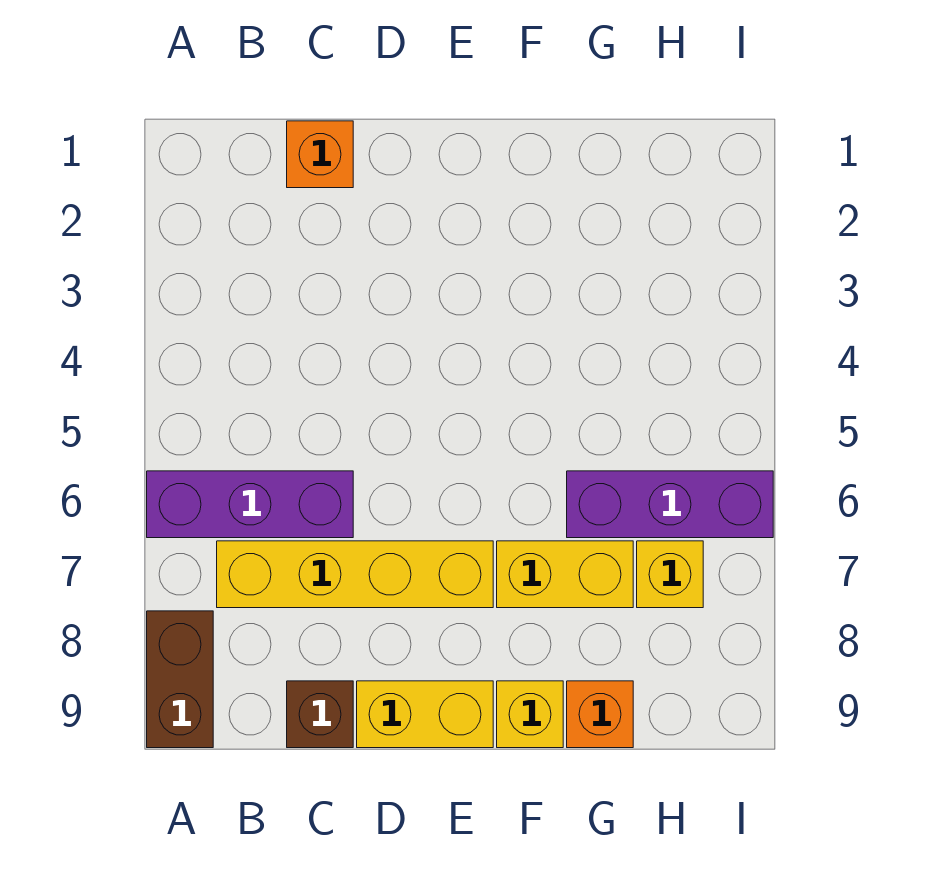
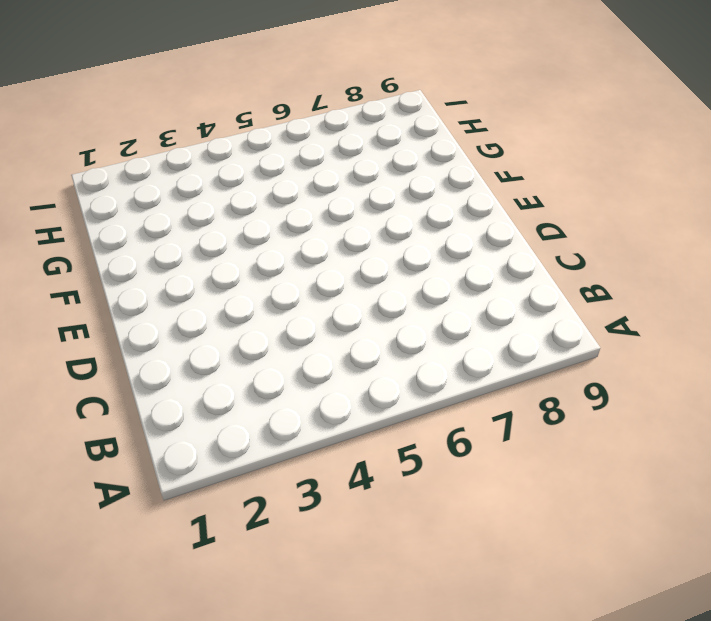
none -> purple brick A6:C6 level 1
none -> brown brick A8:A9 level 1

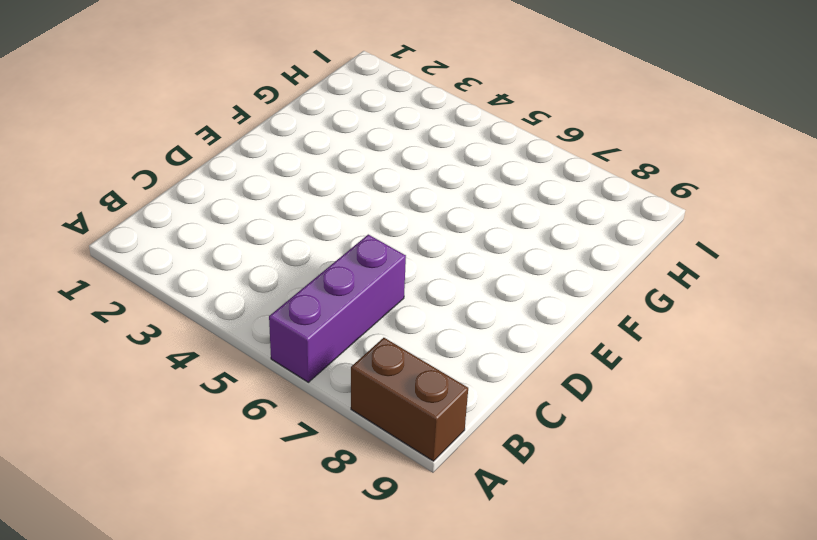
none -> yellow brick B7:E7 level 1
none -> orange brick C1 level 1

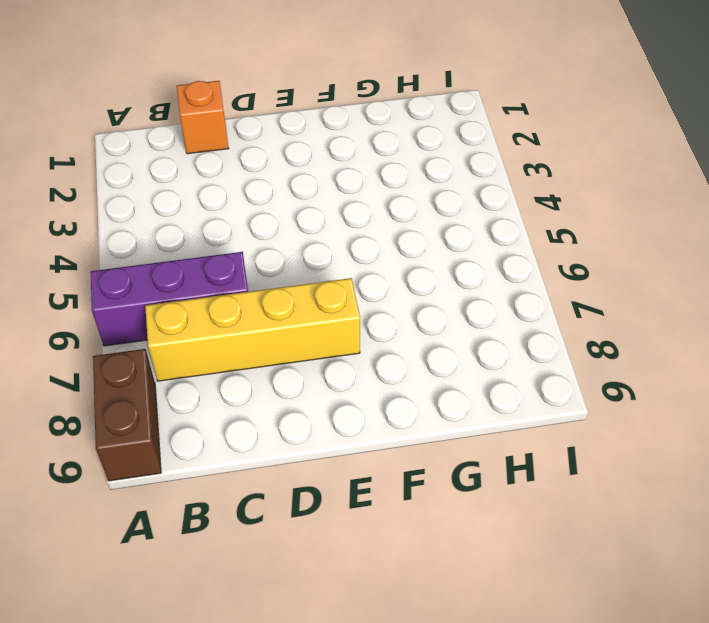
none -> brown brick C9 level 1
none -> yellow brick D9:E9 level 1

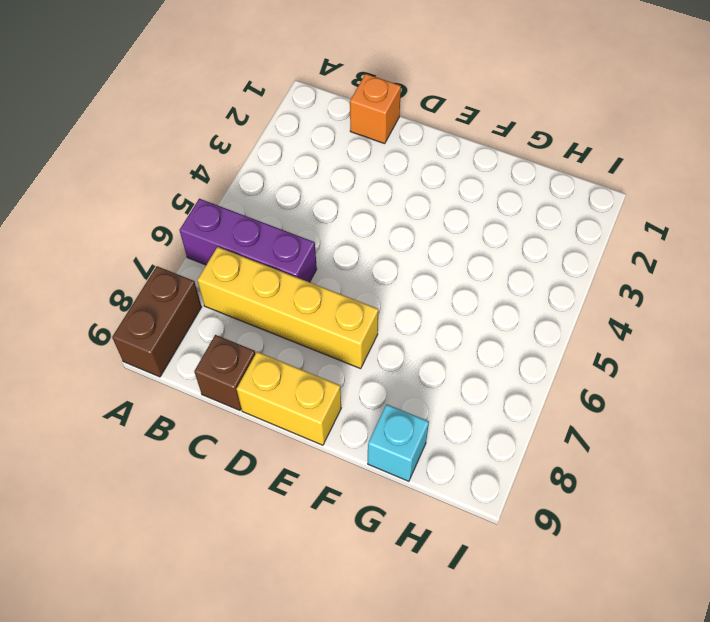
cyan brick G9 level 1 -> orange brick G9 level 1
none -> yellow brick F7:G7 level 1
none -> yellow brick F9 level 1

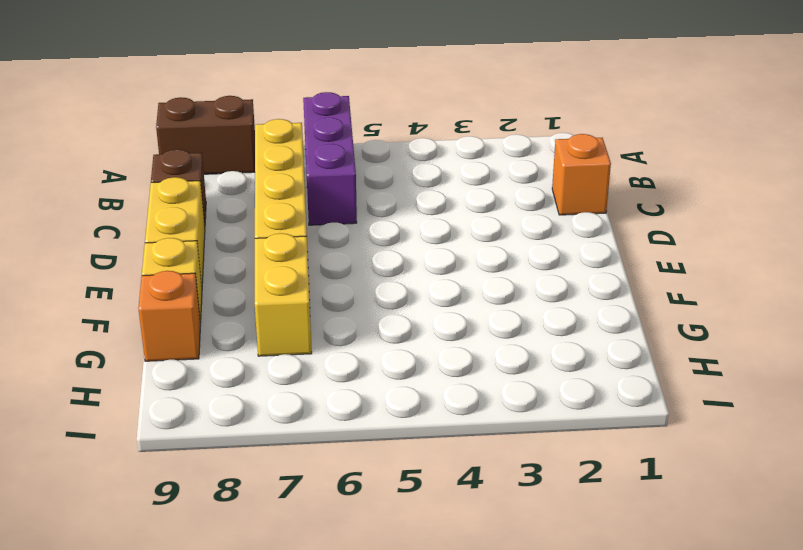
none -> purple brick G6:I6 level 1
none -> yellow brick H7 level 1

